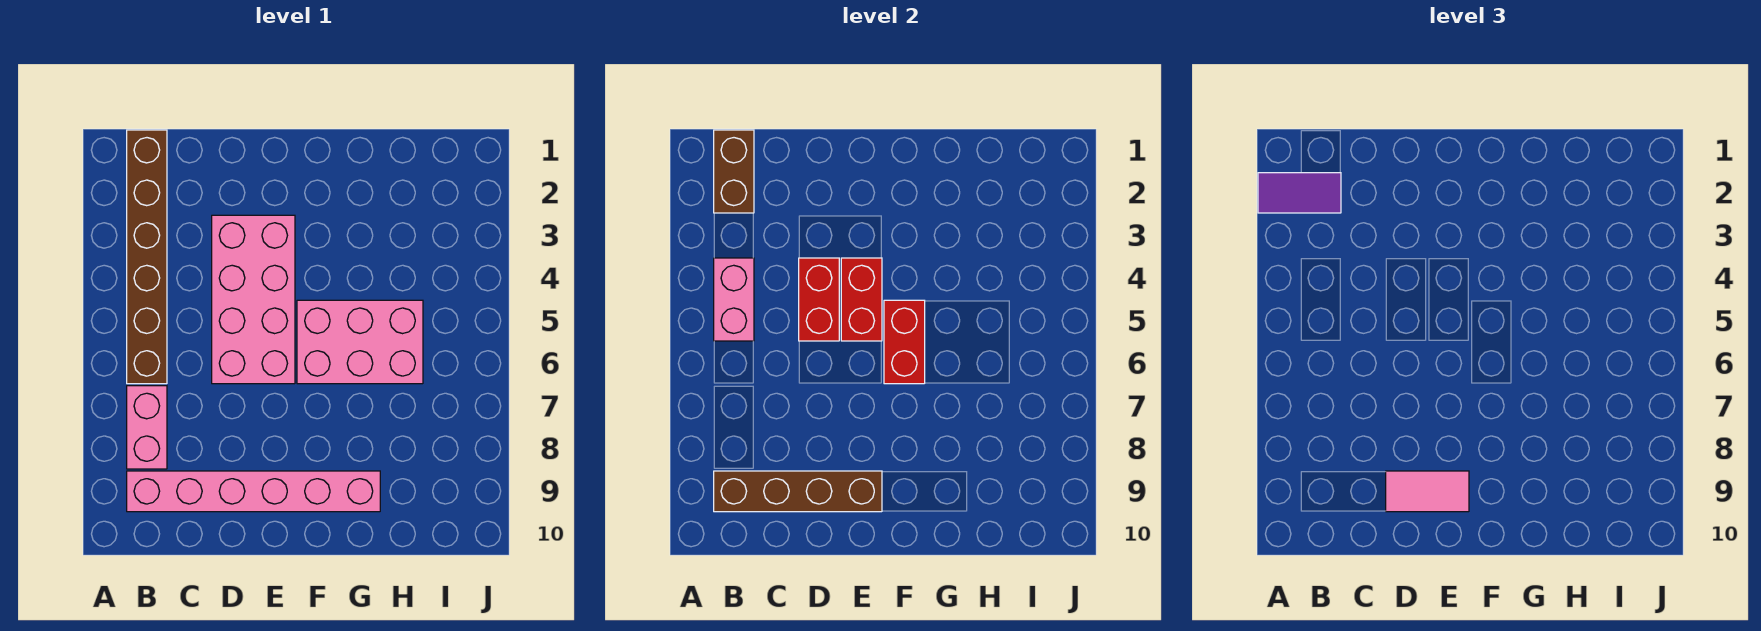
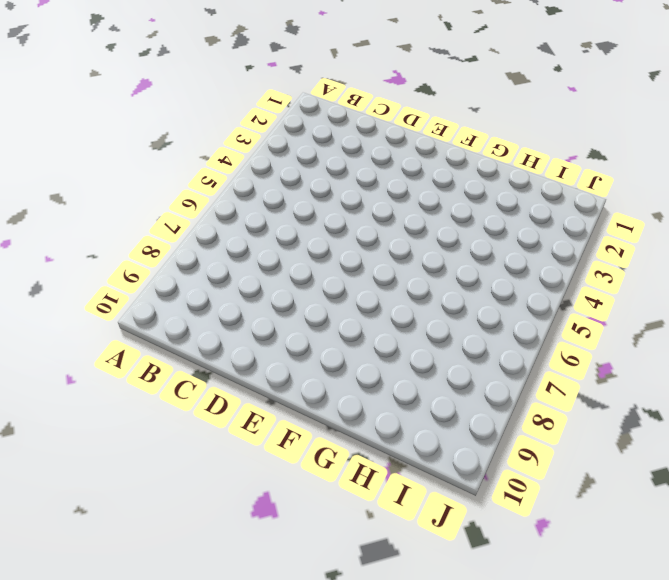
none -> brown brick B1:B6 level 1
none -> pink brick B7:B8 level 1
none -> pink brick B9:G9 level 1

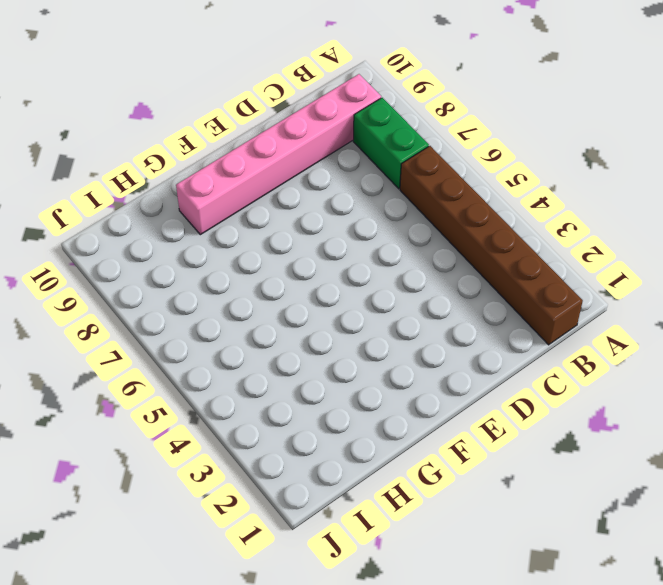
green brick B7:B8 level 1 -> pink brick B7:B8 level 1
none -> pink brick D3:E6 level 1
none -> pink brick F5:H6 level 1
none -> brown brick B1:B2 level 2

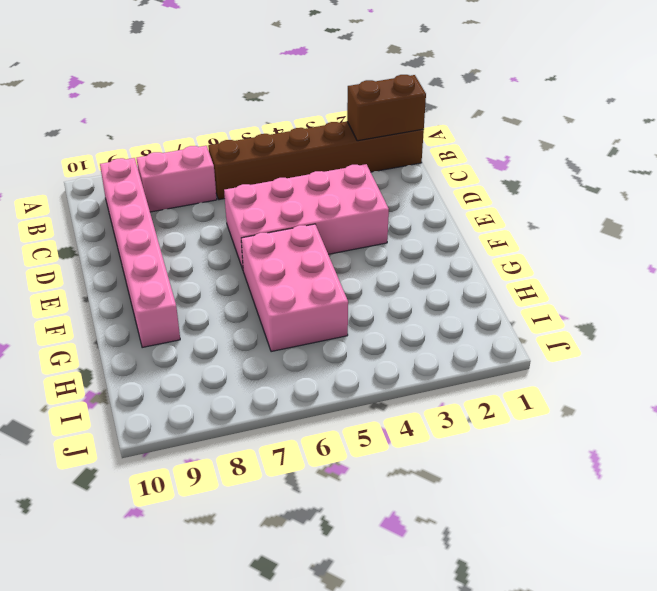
none -> pink brick B4:B5 level 2
none -> brown brick B9:E9 level 2
none -> red brick D4:D5 level 2

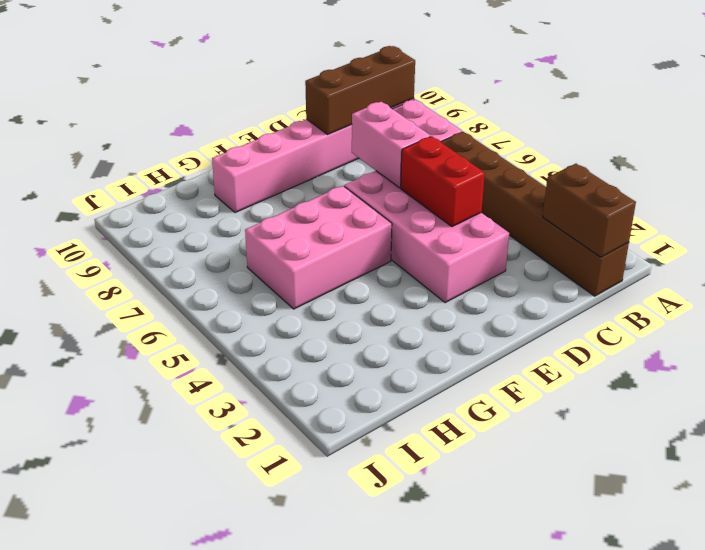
brown brick B9:D9 level 2 -> brown brick B9:E9 level 2
pink brick D6:D7 level 2 -> pink brick B4:B5 level 2
none -> red brick E4:E5 level 2
none -> red brick F5:F6 level 2
none -> purple tile A2:B2 level 3

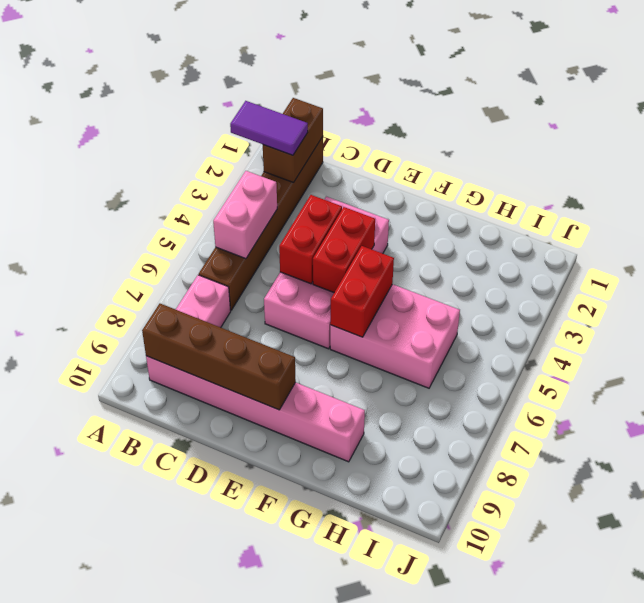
none -> pink tile D9:E9 level 3

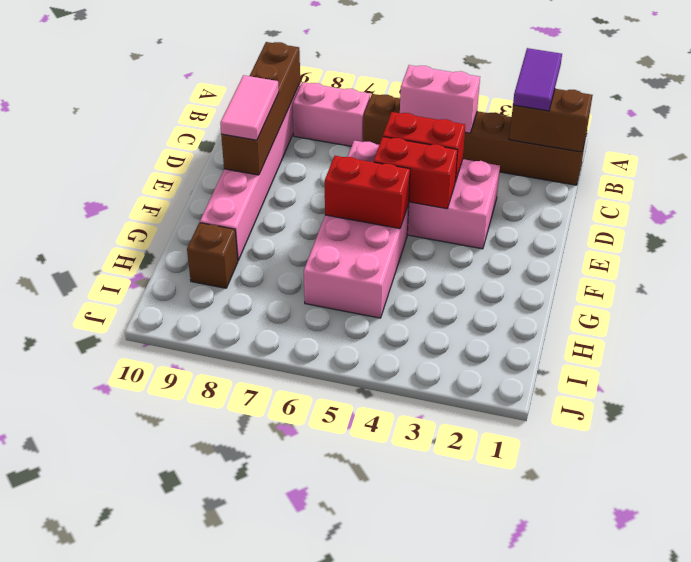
brown brick H9 level 1 -> none

